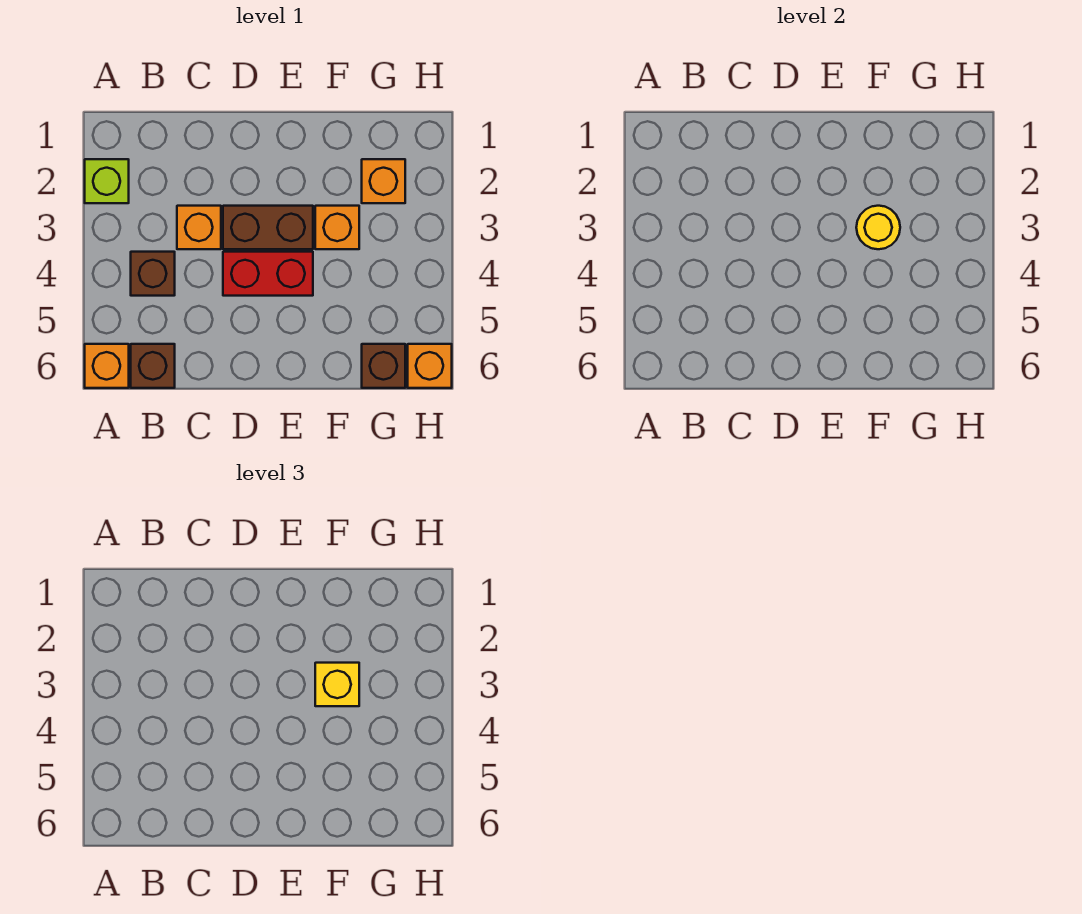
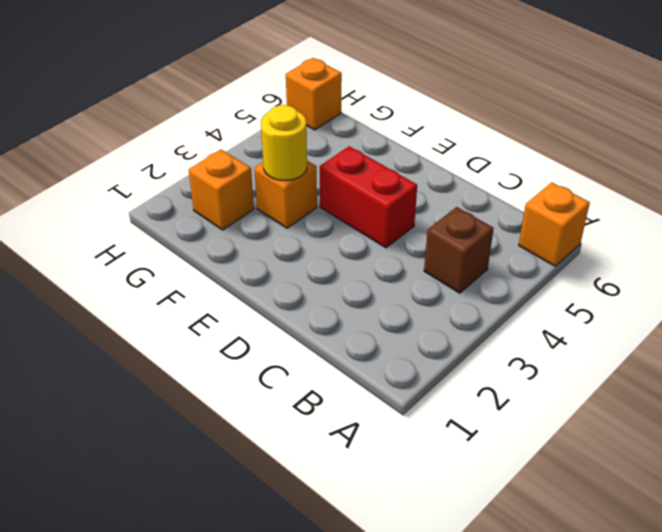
none -> lime brick A2 level 1
none -> brown brick B6 level 1
none -> orange brick C3 level 1

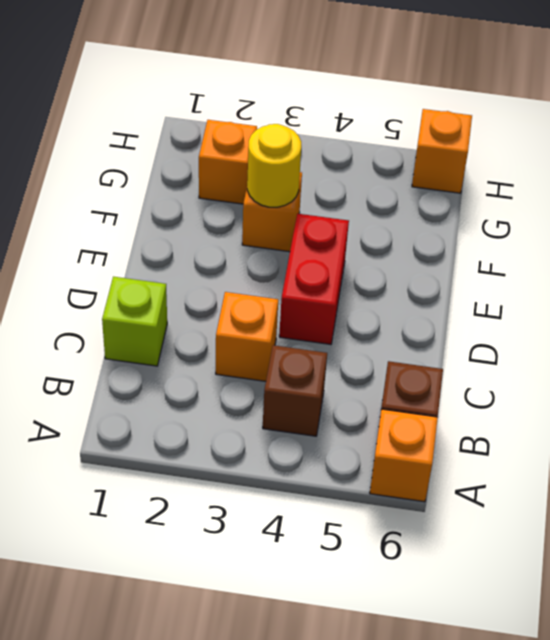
lime brick C1 level 1 -> lime brick A2 level 1
none -> brown brick D3:E3 level 1
none -> brown brick G6 level 1
none -> yellow brick F3 level 3

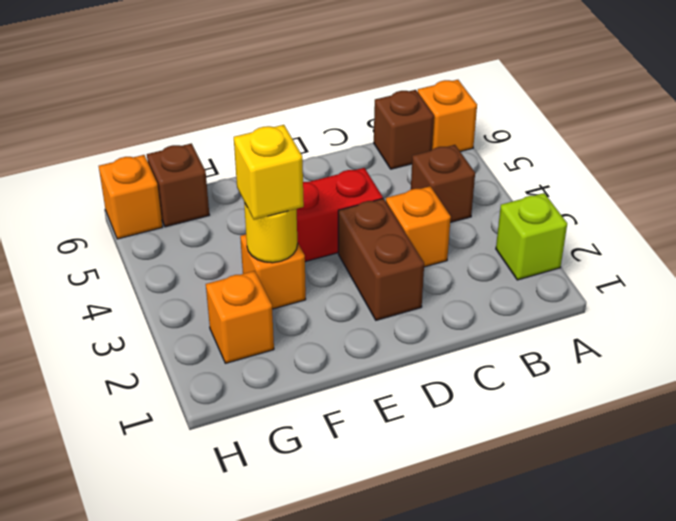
brown brick D2:D3 level 1 -> brown brick D3:E3 level 1

